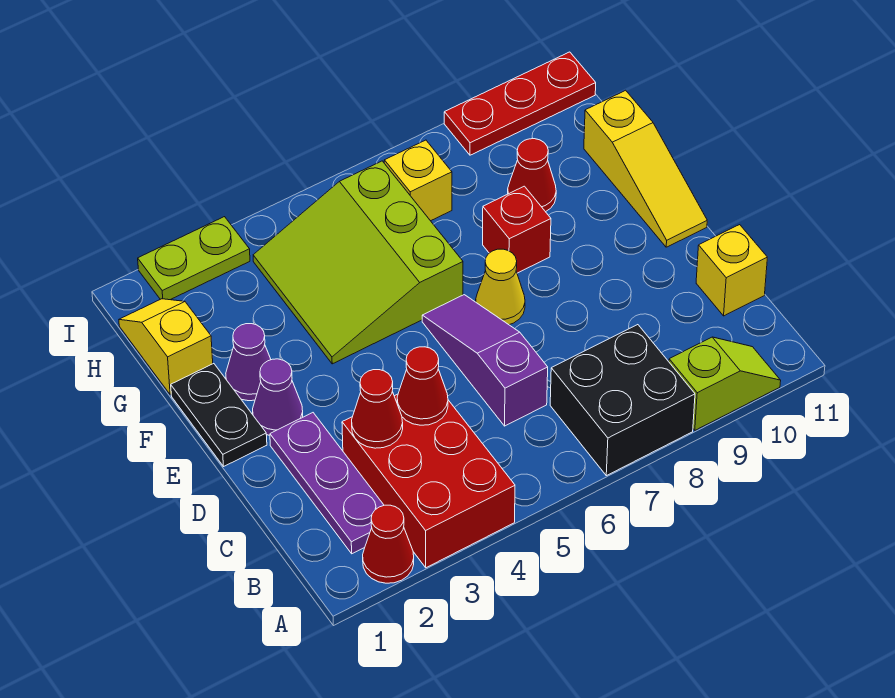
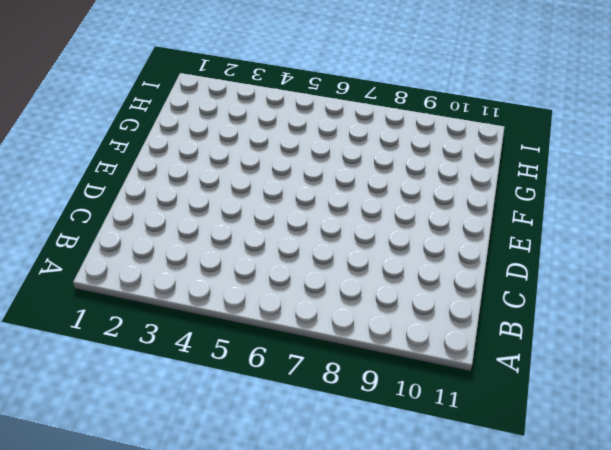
none -> red cone A2 level 1
none -> red brick A3:C4 level 1
none -> black brick A7:B8 level 1

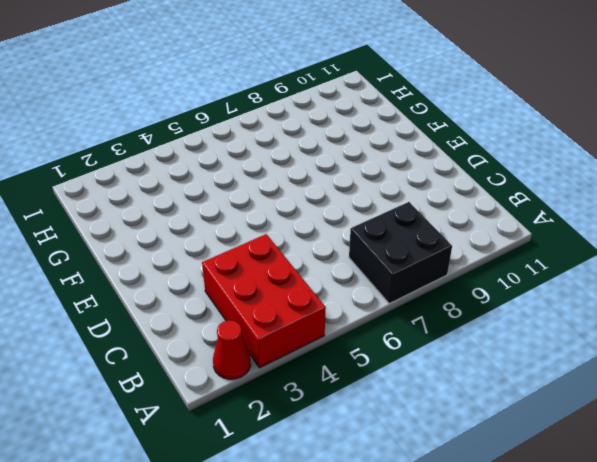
none -> lime slope A9:A10 level 1 top 9
none -> purple plate B2:D2 level 1
none -> purple slope C6:E6 level 1 top C

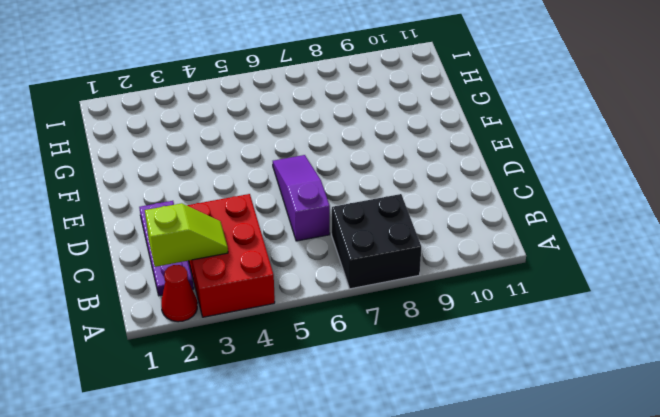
lime slope B2:B3 level 2 top 2 -> lime slope A9:A10 level 1 top 9
none -> yellow brick C11 level 1
none -> black plate E1:F1 level 1
none -> purple cone E2 level 1

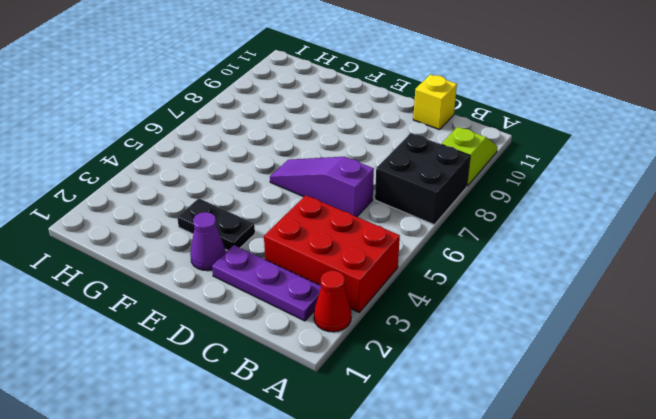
black plate E3:F3 level 1 -> black plate E1:F1 level 1
none -> yellow cone E7 level 1
none -> yellow slope E11:G11 level 1 top G
none -> purple cone F2 level 1

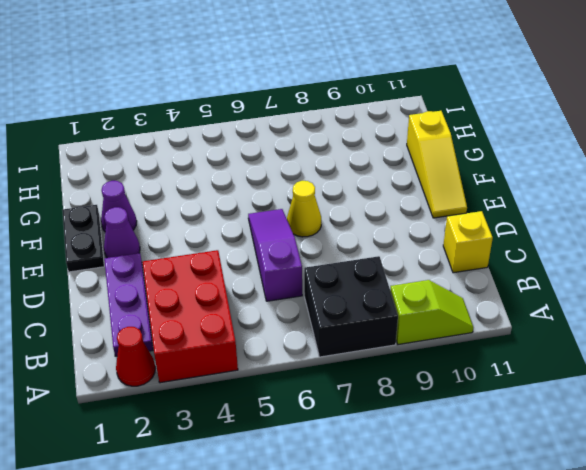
none -> lime slope F4:H6 level 1 top 6
none -> red brick F8 level 1
none -> yellow slope G1:H1 level 1 top G

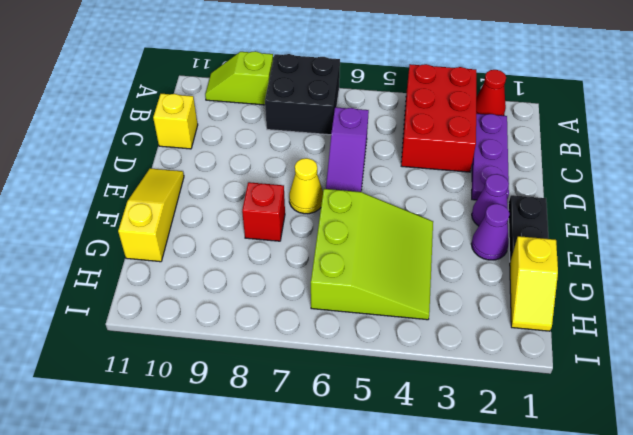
none -> red cone G9 level 1
none -> yellow brick H7 level 1
none -> lime plate I2:I3 level 1

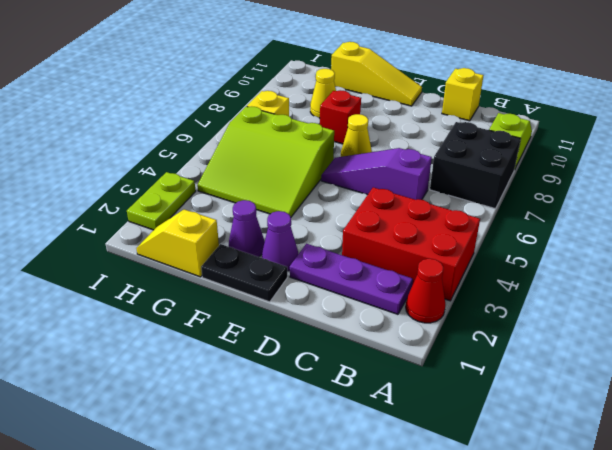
yellow cone G9 level 1 -> red cone G9 level 1
none -> red plate I9:I11 level 1
none -> red cone C3 level 2
none -> red cone C4 level 2

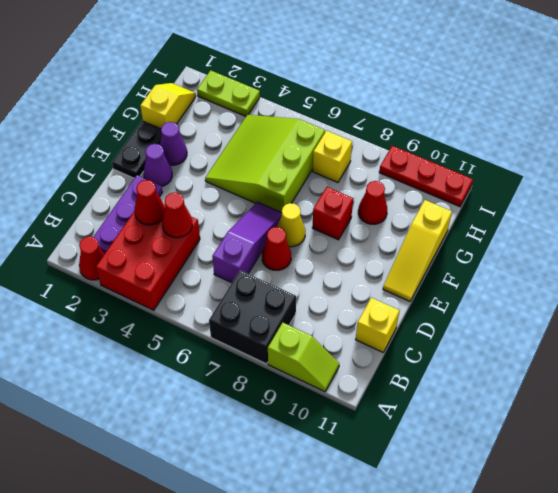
red cone D7 level 1 -> none

